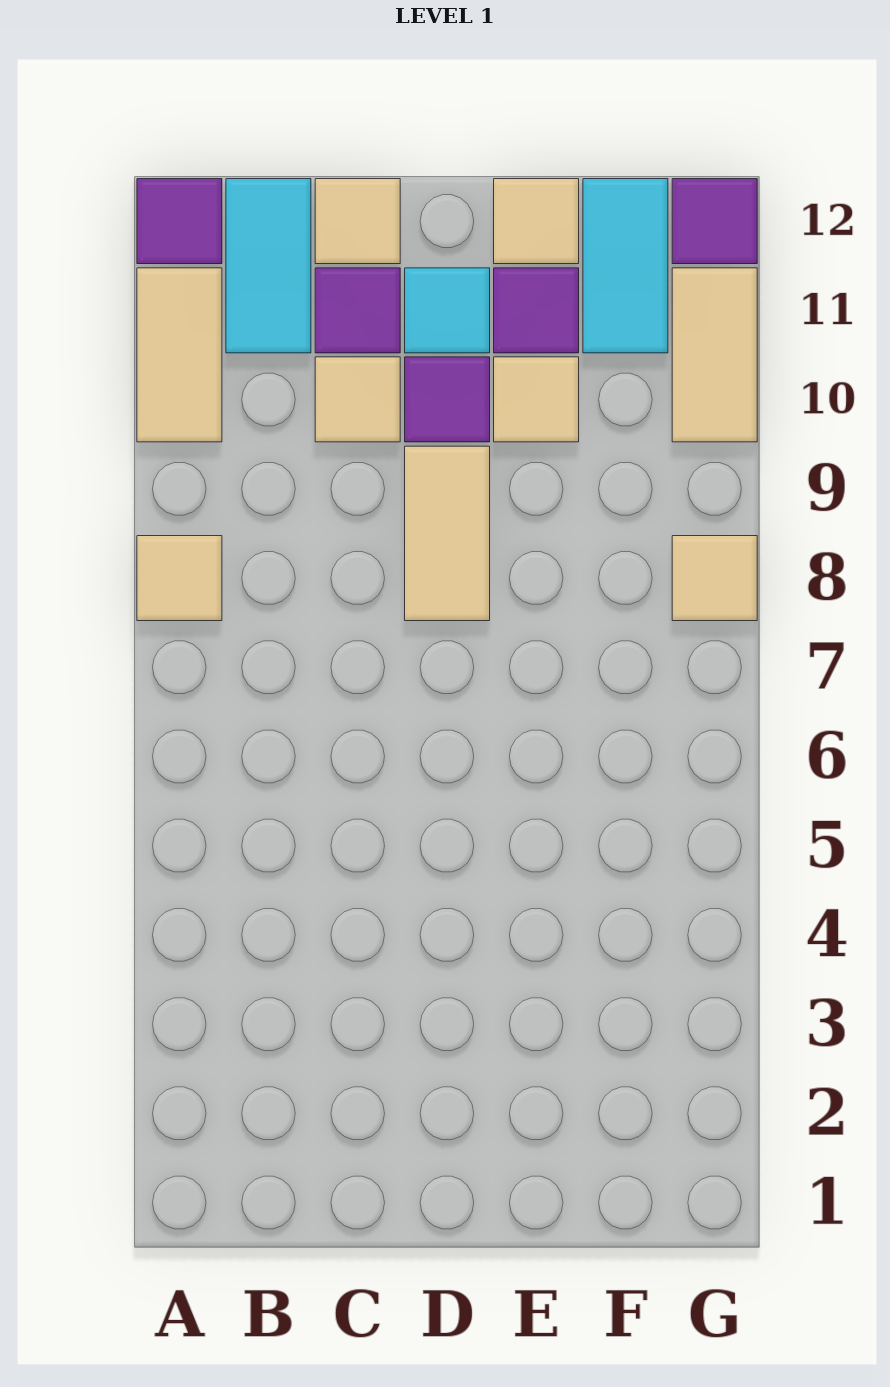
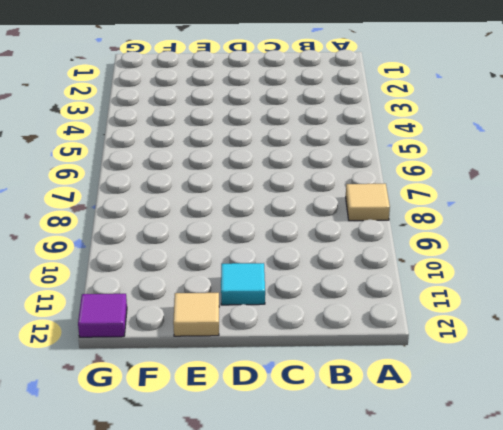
none -> tan tile A10:A11 level 1
none -> purple tile A12 level 1
none -> cyan tile B11:B12 level 1

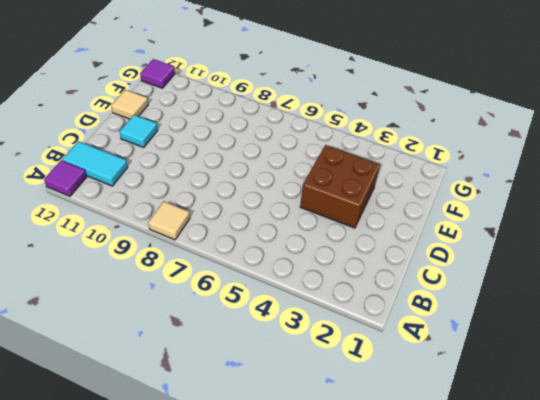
brown brick D3:E4 level 1 -> none
none -> tan tile A10:A11 level 1
none -> tan tile C10 level 1
none -> purple tile C11 level 1

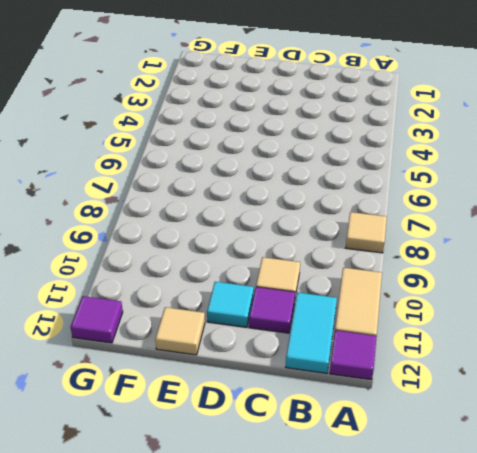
none -> tan tile C12 level 1
none -> tan tile D8:D9 level 1
none -> purple tile D10 level 1

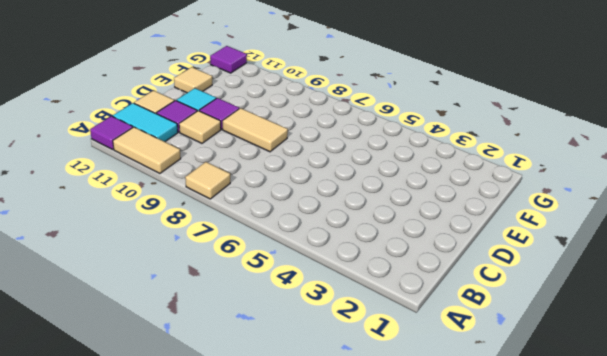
none -> tan tile E10 level 1
none -> purple tile E11 level 1
none -> cyan tile F11:F12 level 1

